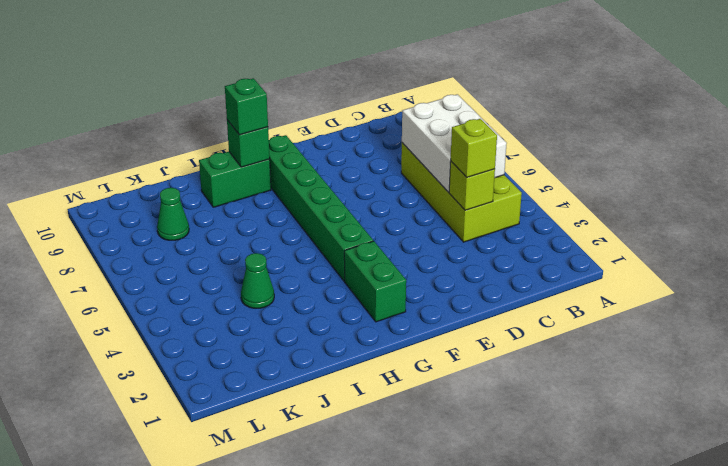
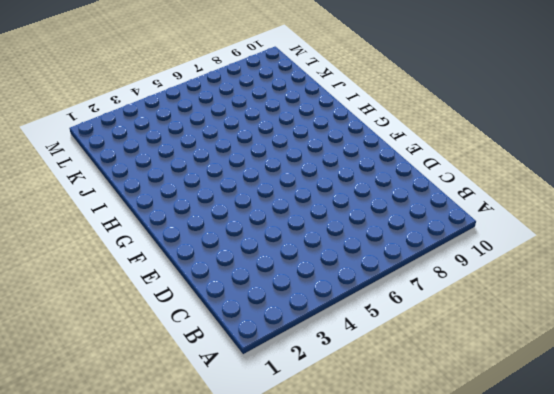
none -> lime brick B4:C7 level 1
none -> green brick G2:G3 level 1

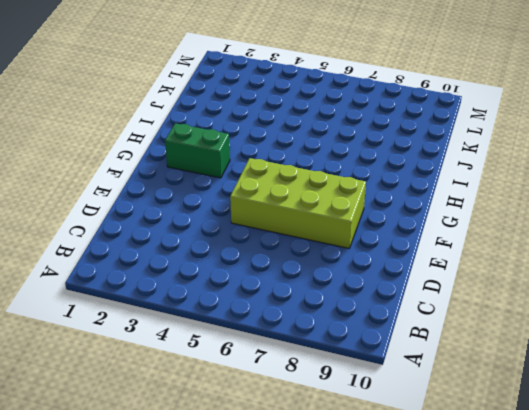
lime brick E5:F8 level 1 -> lime brick B4:C7 level 1
none -> green brick G4:G9 level 1
none -> green brick H9:I9 level 1

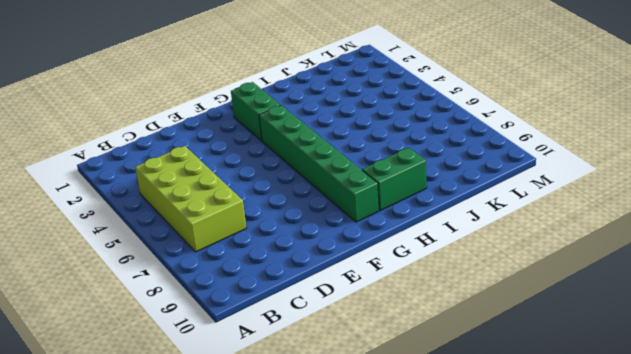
none -> green cone J4 level 1
none -> green cone K8 level 1

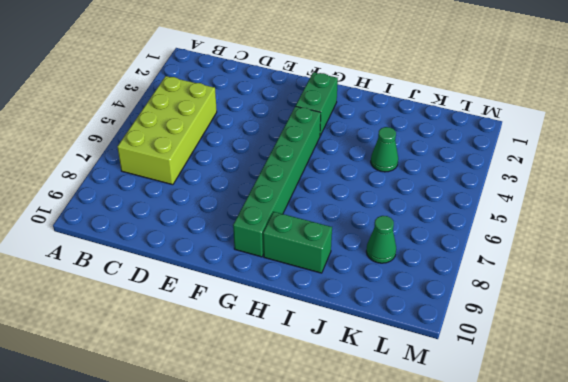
none -> white brick B5:C7 level 2
none -> lime brick C4 level 2

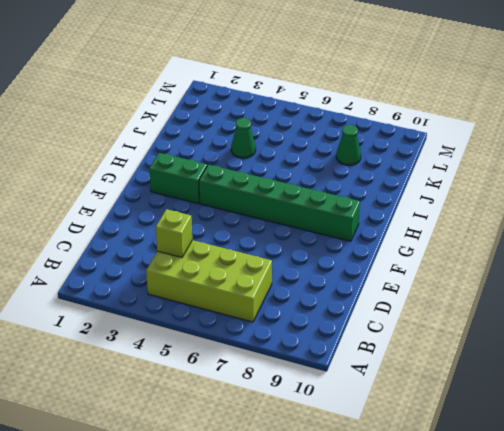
none -> green brick H9:I9 level 1
none -> white brick B5:C7 level 2

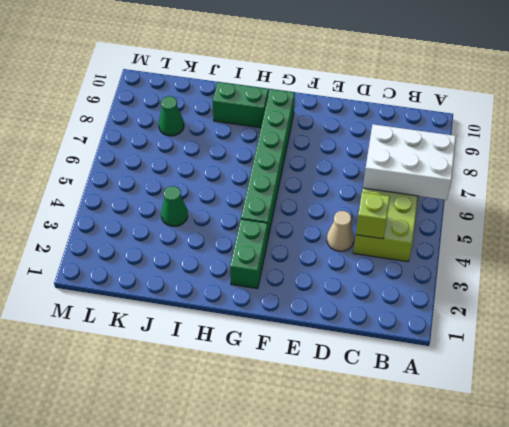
white brick A6:C7 level 2 -> white brick B5:C7 level 2
tan cone D4 level 1 -> none
none -> green brick H9 level 2
none -> lime brick C4 level 3

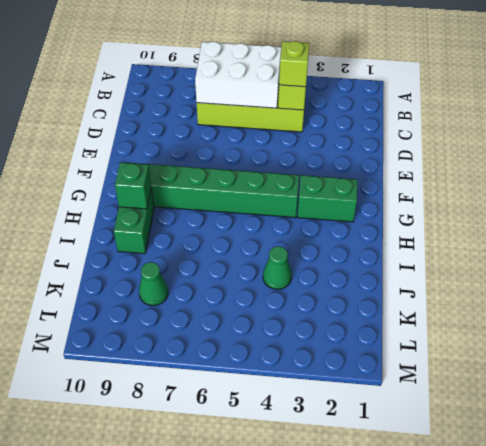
none -> green brick H9 level 3

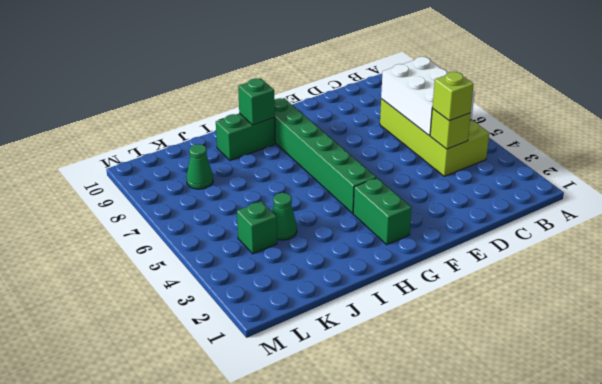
green brick K4 level 1 -> green brick H9 level 3

